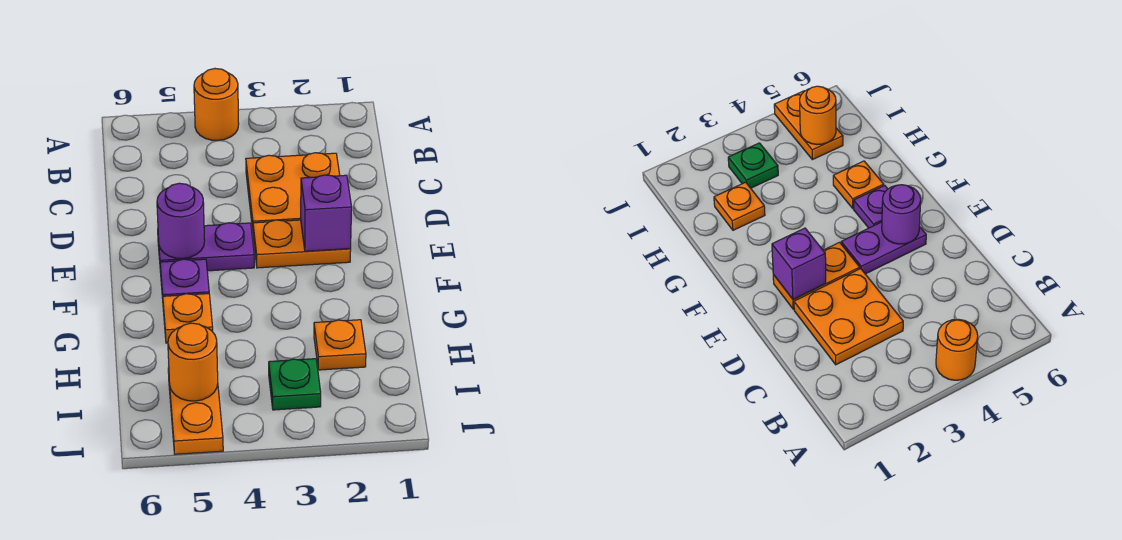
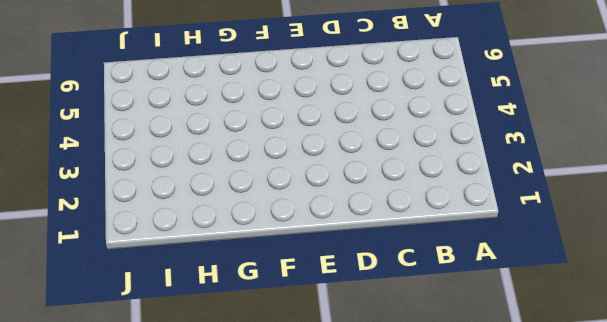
none -> orange round brick A4 level 1
none -> orange plate C2:D3 level 1
none -> orange plate E2:E3 level 1

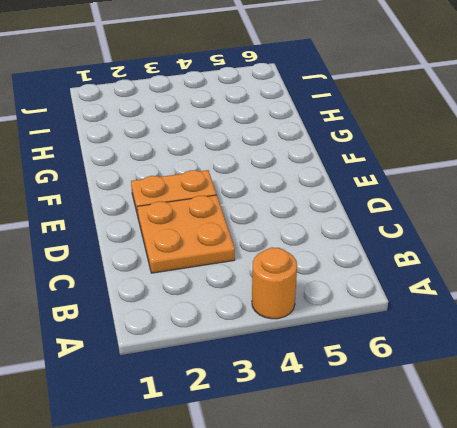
none -> purple plate E4:E5 level 1
none -> purple plate F5 level 1
none -> orange plate G5 level 1

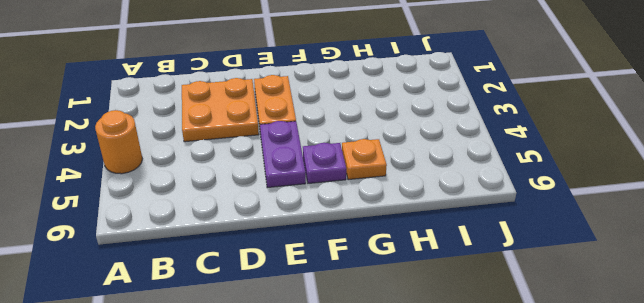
none -> orange plate H2 level 1
none -> green plate I3 level 1
none -> orange plate I5:J5 level 1

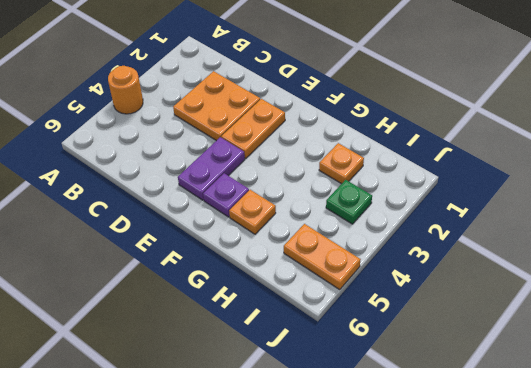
none -> purple brick E2 level 2
none -> purple round brick E5 level 2
none -> orange round brick I5 level 2

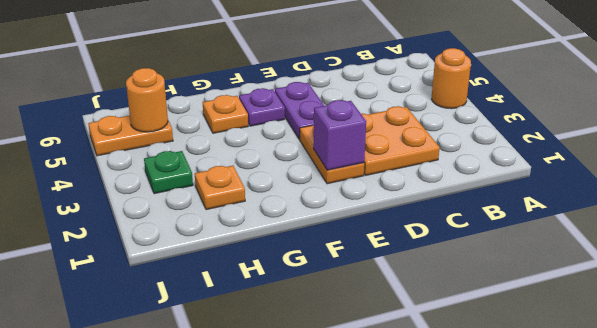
none -> purple round brick E5 level 2

